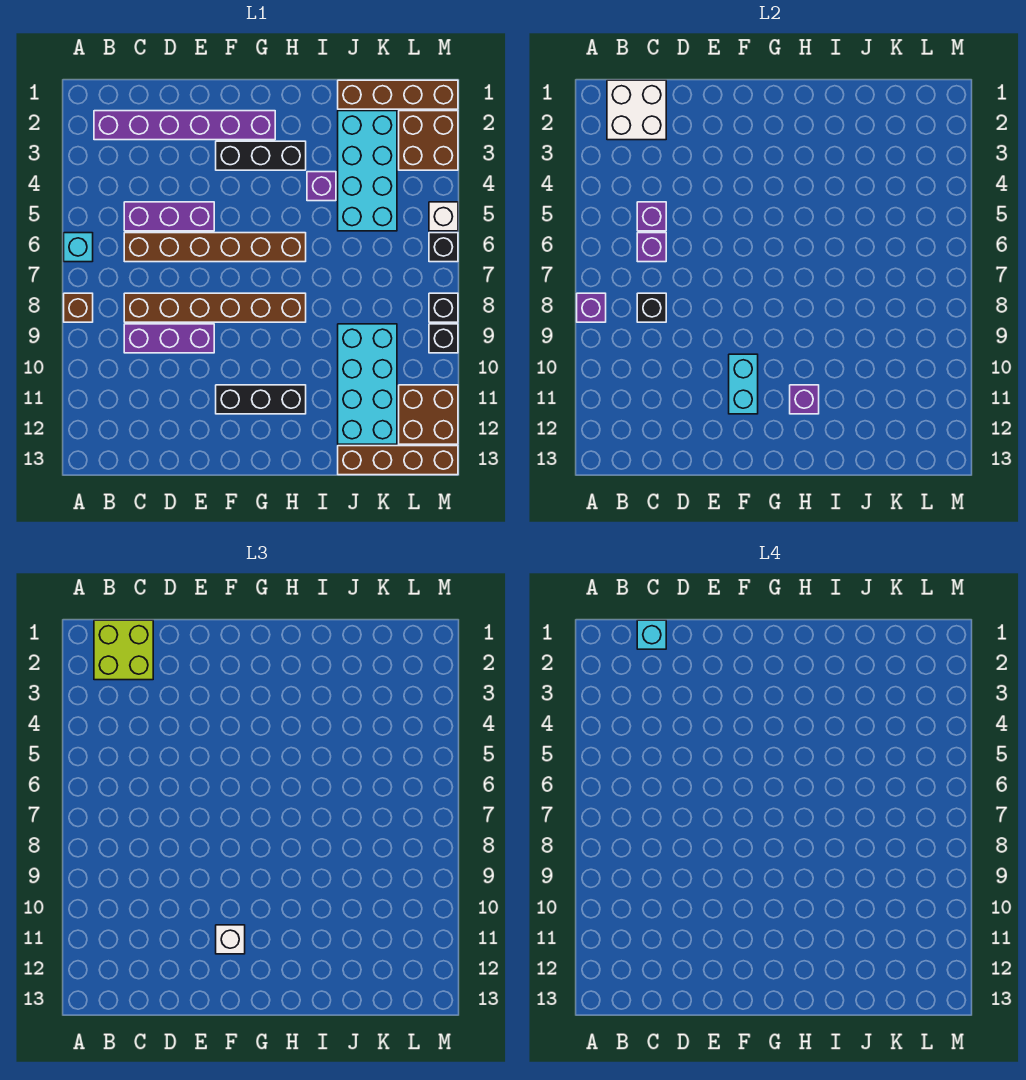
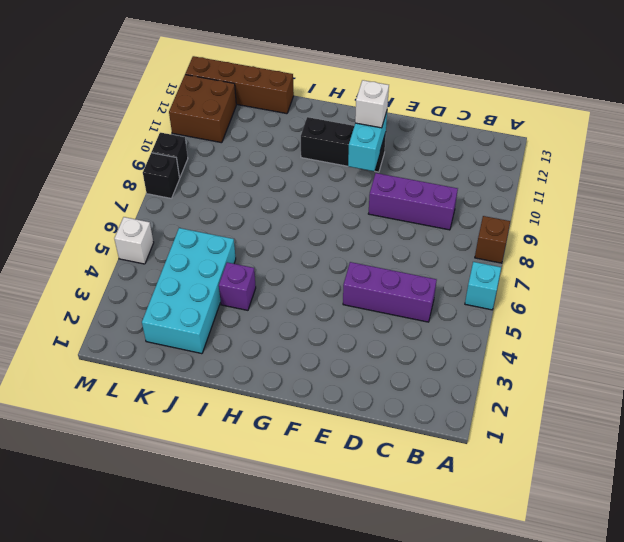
none -> purple brick B2:G2 level 1
none -> brown brick C6:H6 level 1
none -> brown brick C8:H8 level 1
none -> black brick F3:H3 level 1

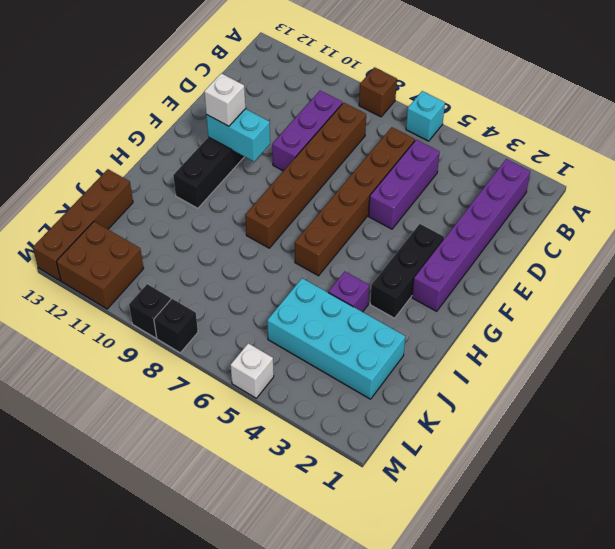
none -> brown brick J1:M1 level 1
none -> cyan brick J9:K12 level 1
none -> brown brick L2:M3 level 1
none -> black brick M6 level 1

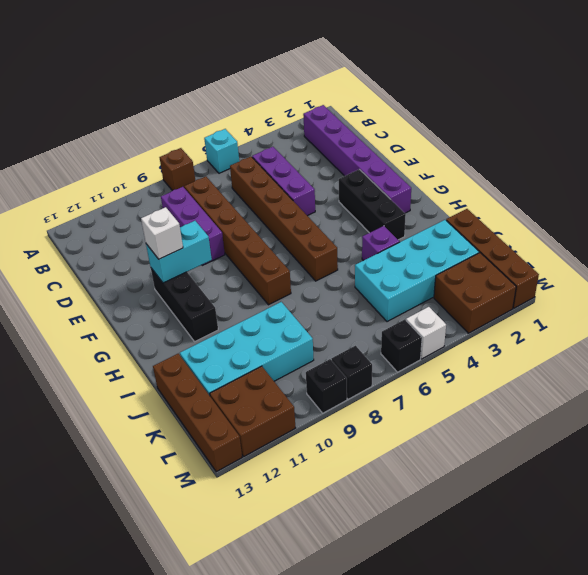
none -> purple brick A8 level 2
none -> white brick B1:C2 level 2
none -> purple brick C5 level 2
none -> purple brick C6 level 2

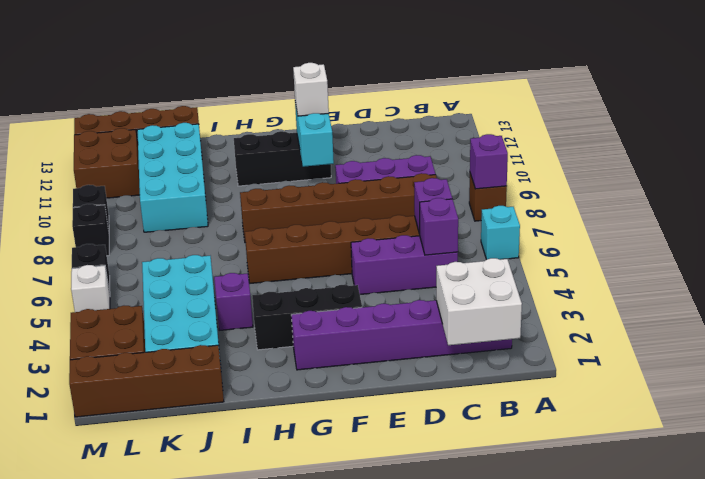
none -> black brick C8 level 2
none -> purple brick H11 level 2
none -> lime brick B1:C2 level 3
none -> cyan brick C1 level 4

